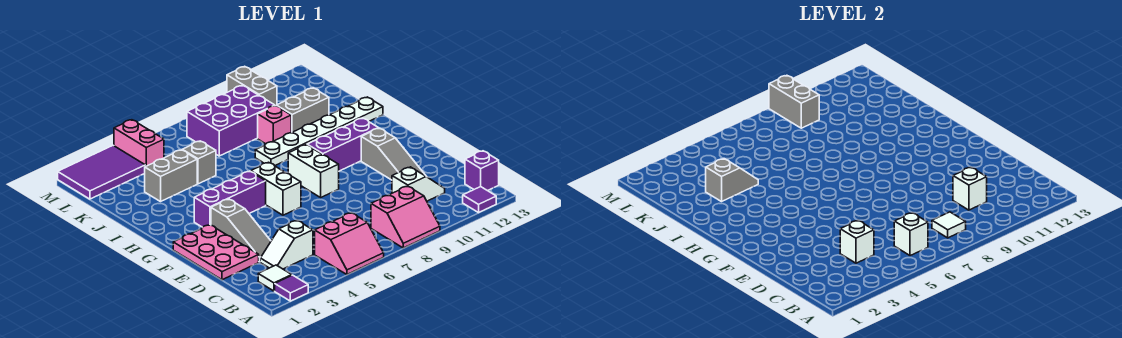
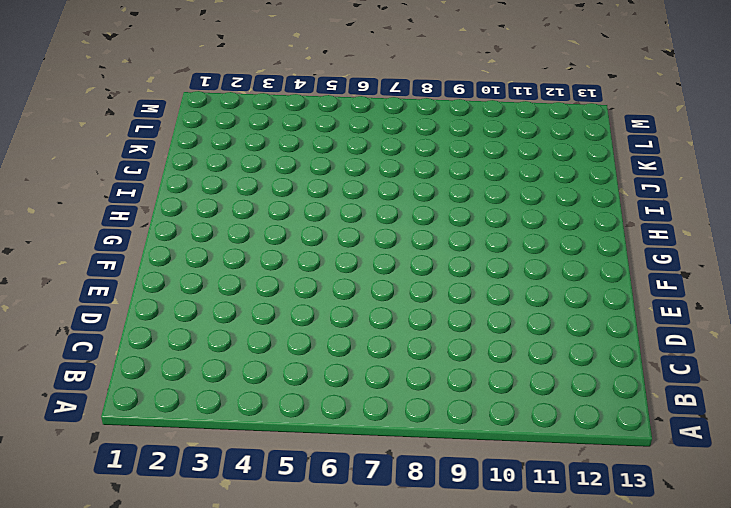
none -> purple tile A2 level 1
none -> pink slope A5:B6 level 1 top B
none -> pink slope A8:B9 level 1 top B
none -> purple tile A12 level 1

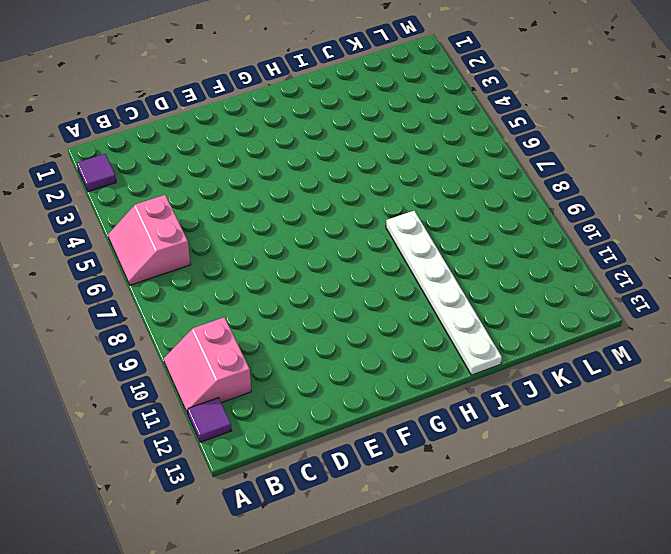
pink slope A10:B11 level 1 top B -> pink slope A8:B9 level 1 top B
none -> white tile B2 level 1
none -> purple brick B13 level 1
none -> white slope C3:C4 level 1 top 4
none -> white slope C10:C11 level 1 top 10

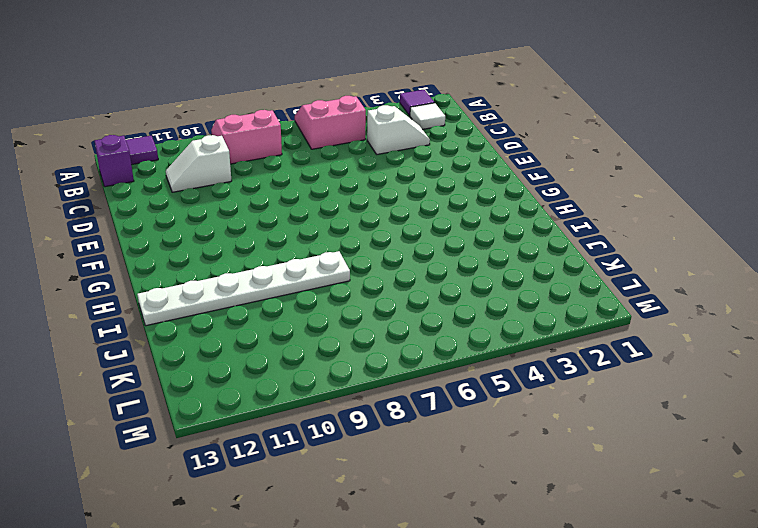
none -> pink plate D1:F2 level 1
none -> grey slope D3:F3 level 1 top F
none -> grey slope D11:F11 level 1 top F
none -> white brick F6:G6 level 1

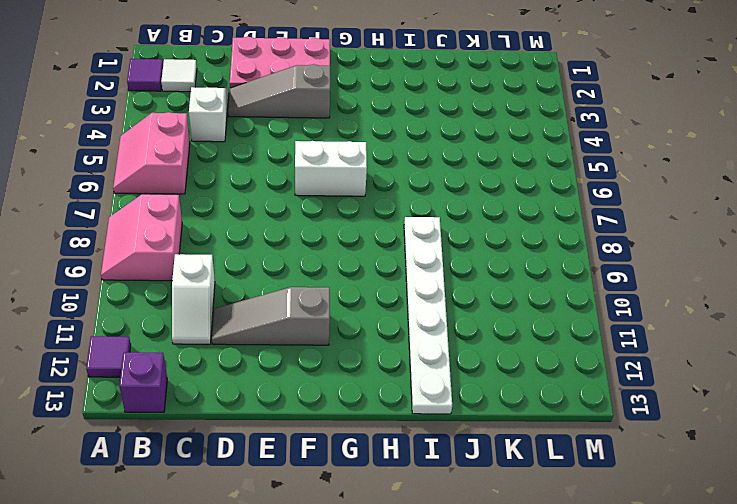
none -> white brick F8:G8 level 1
none -> purple brick G3:G5 level 1
none -> purple brick G9:G11 level 1
none -> grey brick J3:J4 level 1

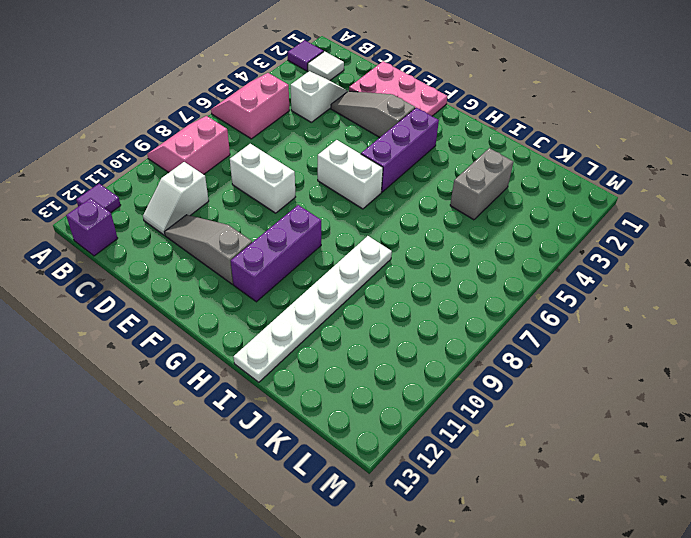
white brick D8:E8 level 1 -> white brick F8:G8 level 1
none -> grey brick J5 level 1
none -> pink brick J9 level 1
none -> grey brick J10:J11 level 1
none -> purple brick K7:L9 level 1

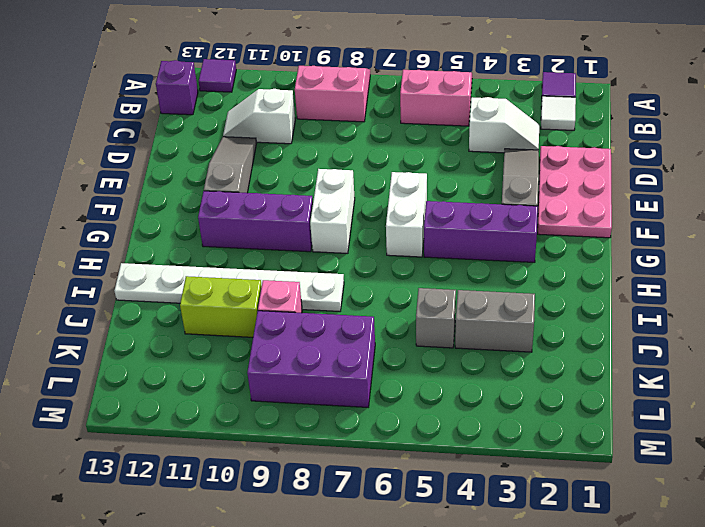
lime brick J10:J11 level 1 -> grey brick J10:J11 level 1
none -> purple tile L1:M3 level 1
none -> pink brick L4:M4 level 1
none -> grey brick L10:M10 level 1
none -> white brick B6 level 2

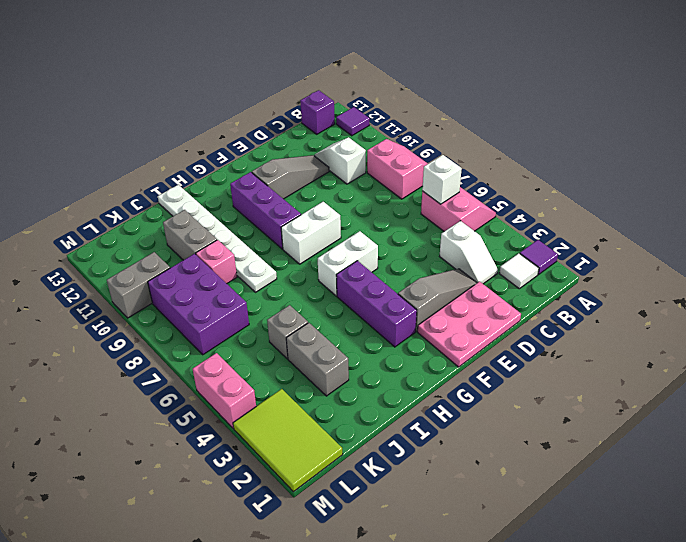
lime tile L1:M3 level 1 -> purple tile L1:M3 level 1
pink brick M4:M5 level 1 -> pink brick L4:M4 level 1
none -> white tile B8 level 2
none -> white brick C4 level 2
none -> white brick C10 level 2
none -> grey slope J3:J4 level 2 top 3

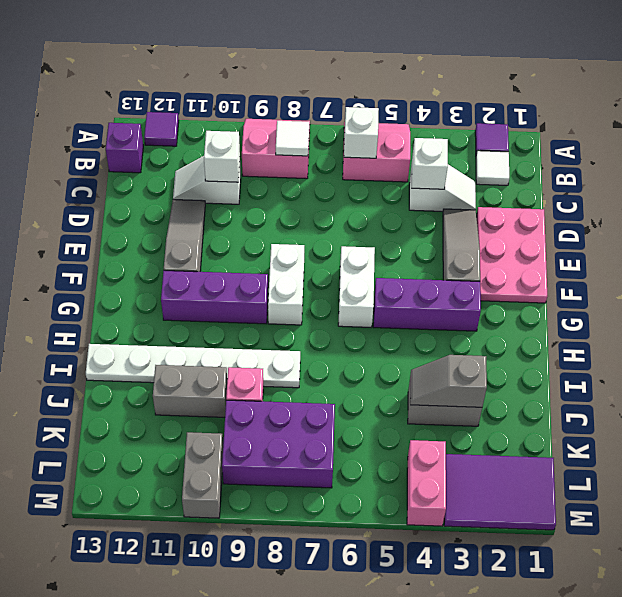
none -> grey brick J5 level 1
none -> grey brick L9:M9 level 2

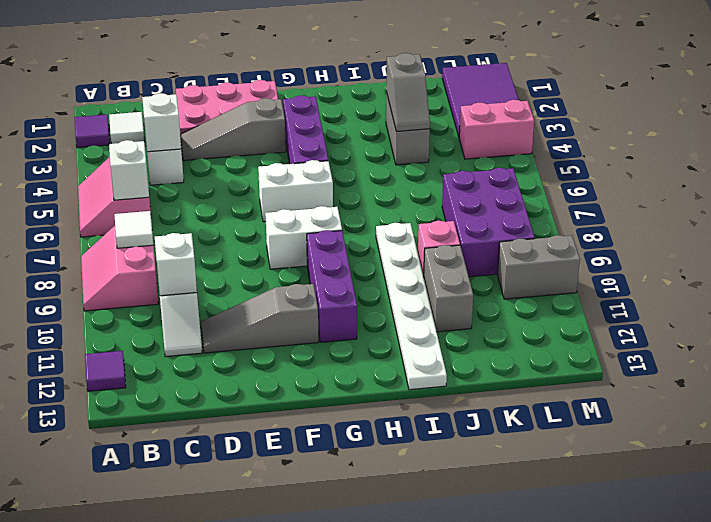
none -> purple brick B13 level 1
none -> grey brick J5 level 1
none -> grey brick L9:M9 level 2

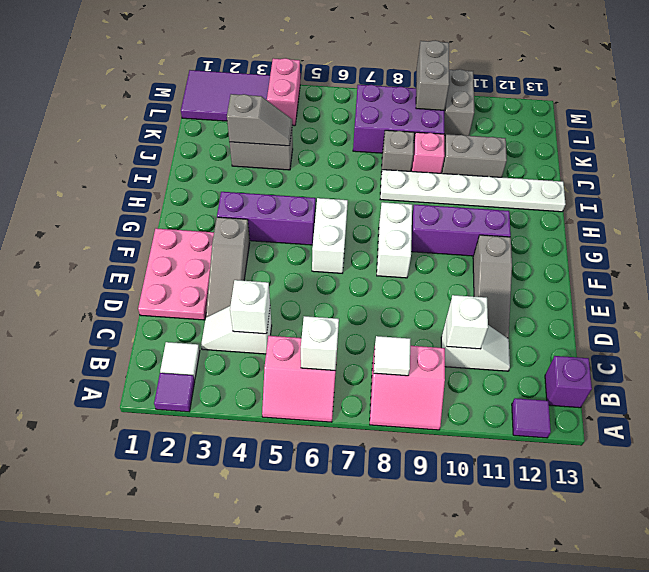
grey brick J8 level 1 -> grey brick J5 level 1

